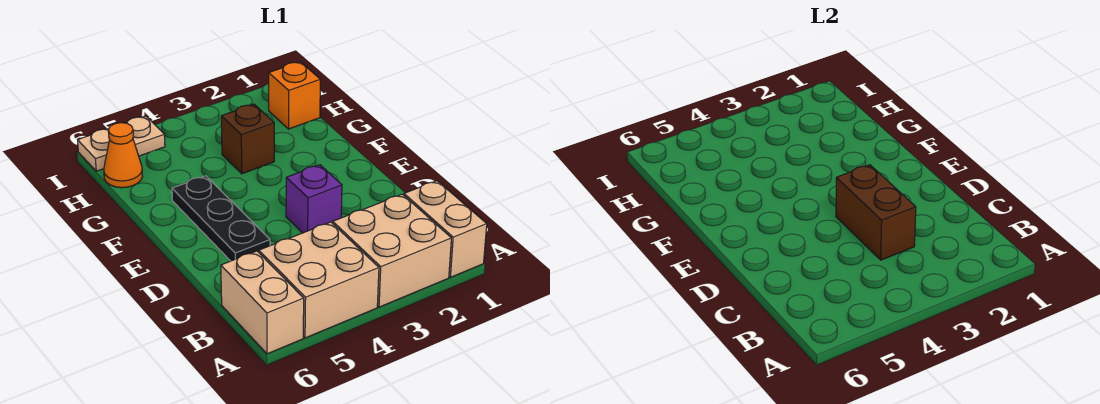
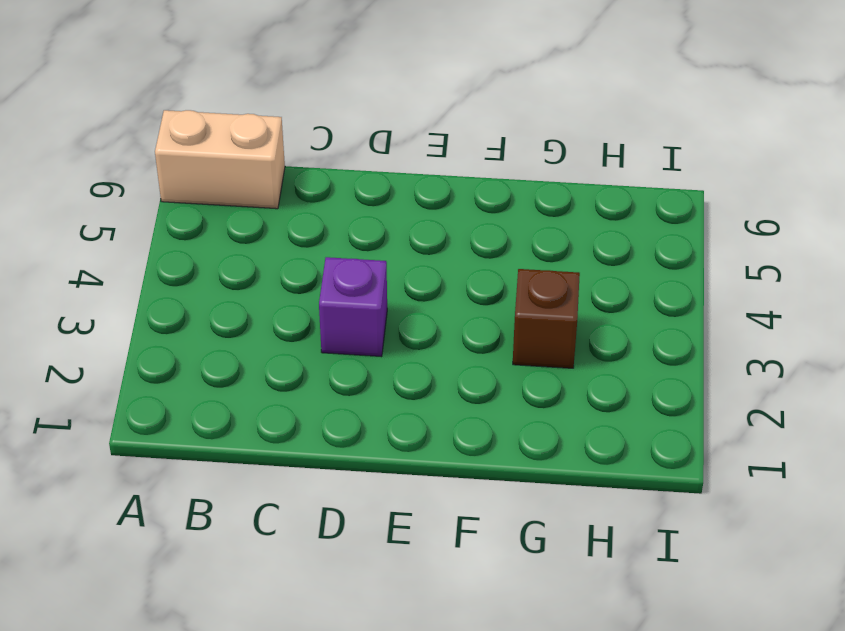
none -> tan brick A1:B1 level 1
none -> tan brick A2:B3 level 1

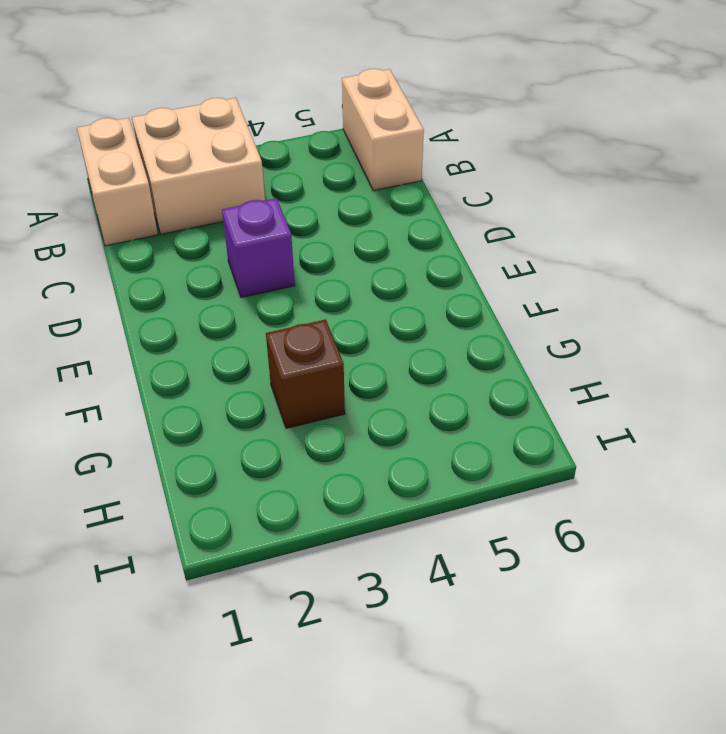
none -> tan brick A4:B5 level 1
none -> black plate D5:F5 level 1

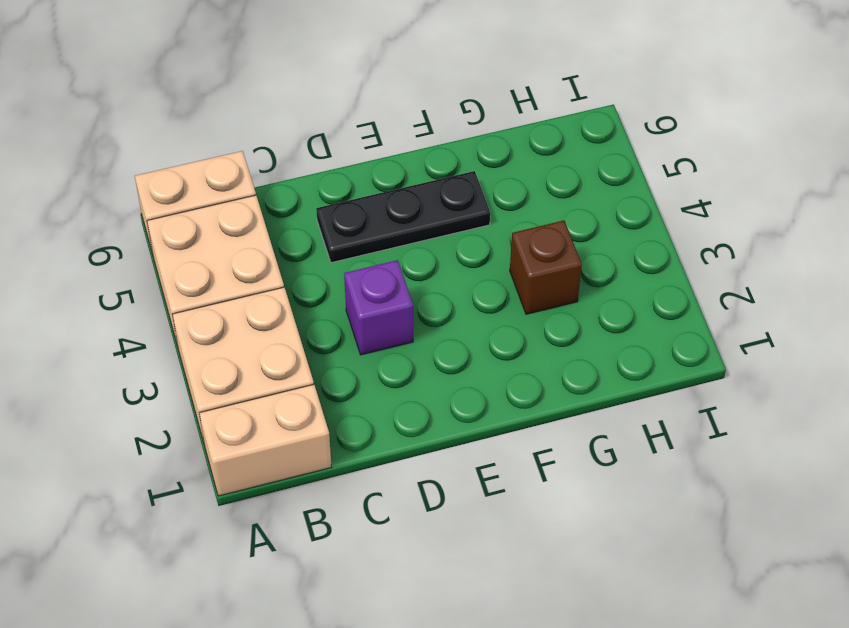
none -> orange brick H1 level 1
none -> orange cone H6 level 1

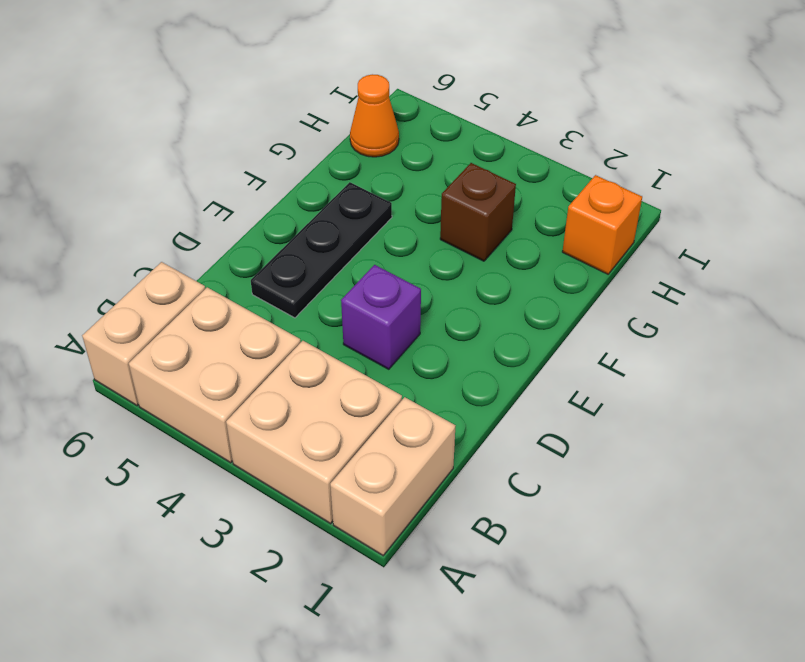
none -> tan plate I5:I6 level 1
none -> brown brick C3:D3 level 2

